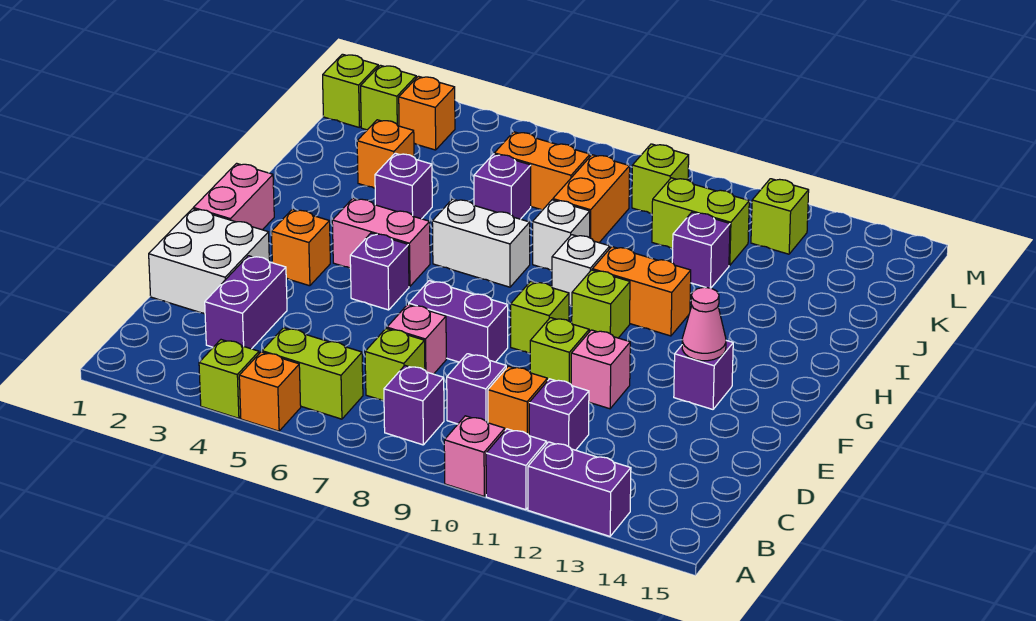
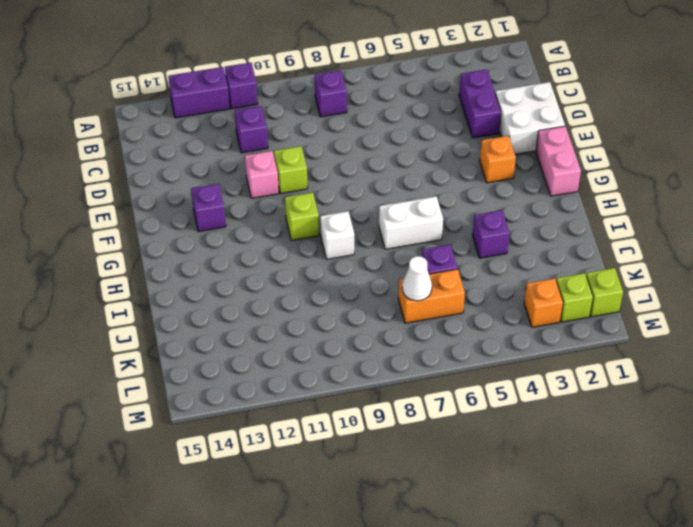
white cone K7 level 2 -> none
none -> lime brick A4 level 1
none -> orange brick A5 level 1
none -> pink brick A10 level 1
none -> lime brick B5:B6 level 1

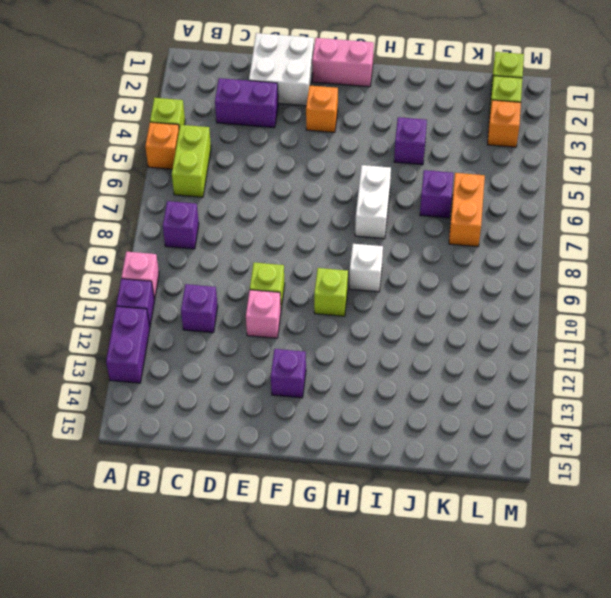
none -> lime brick C7 level 1
none -> purple brick C9 level 1
none -> orange brick C10 level 1
none -> pink brick D7 level 1

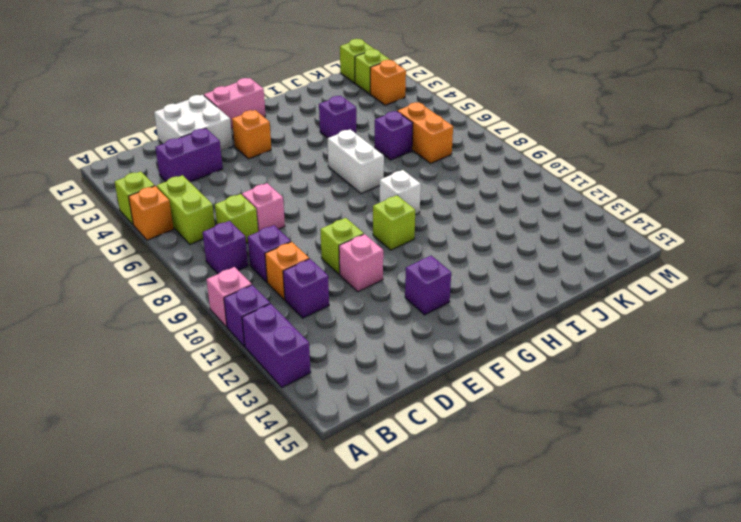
none -> purple brick E7:E8 level 1
none -> purple brick F5 level 1
none -> lime brick F9 level 1
none -> pink brick G4:G5 level 1

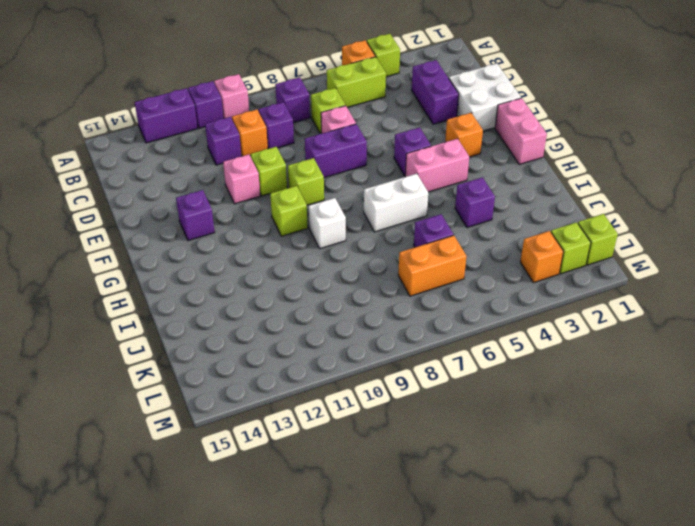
none -> orange brick H10:H11 level 1
none -> white brick I8 level 1
none -> orange brick J3 level 1
none -> orange brick J8:K8 level 1

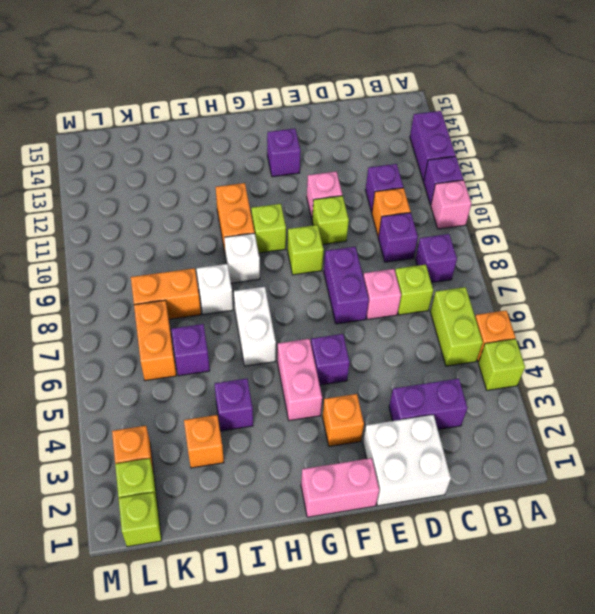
none -> purple brick J11 level 1
none -> lime brick K10:K11 level 1
none -> lime brick L9 level 1
none -> lime brick L12 level 1

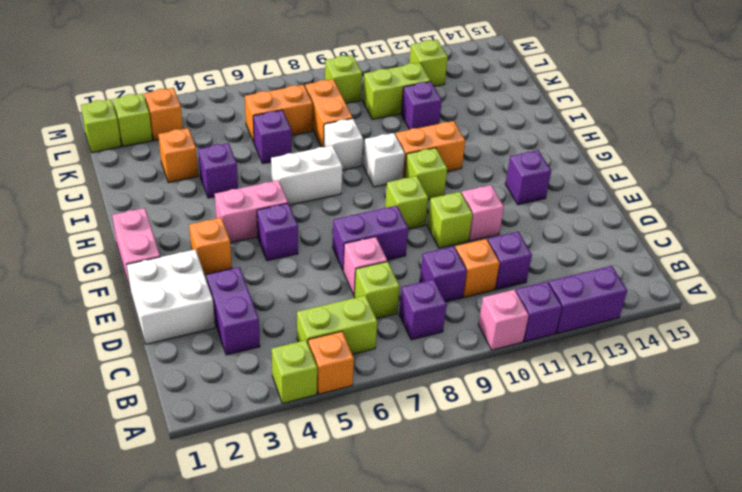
none -> pink cone F13 level 2

